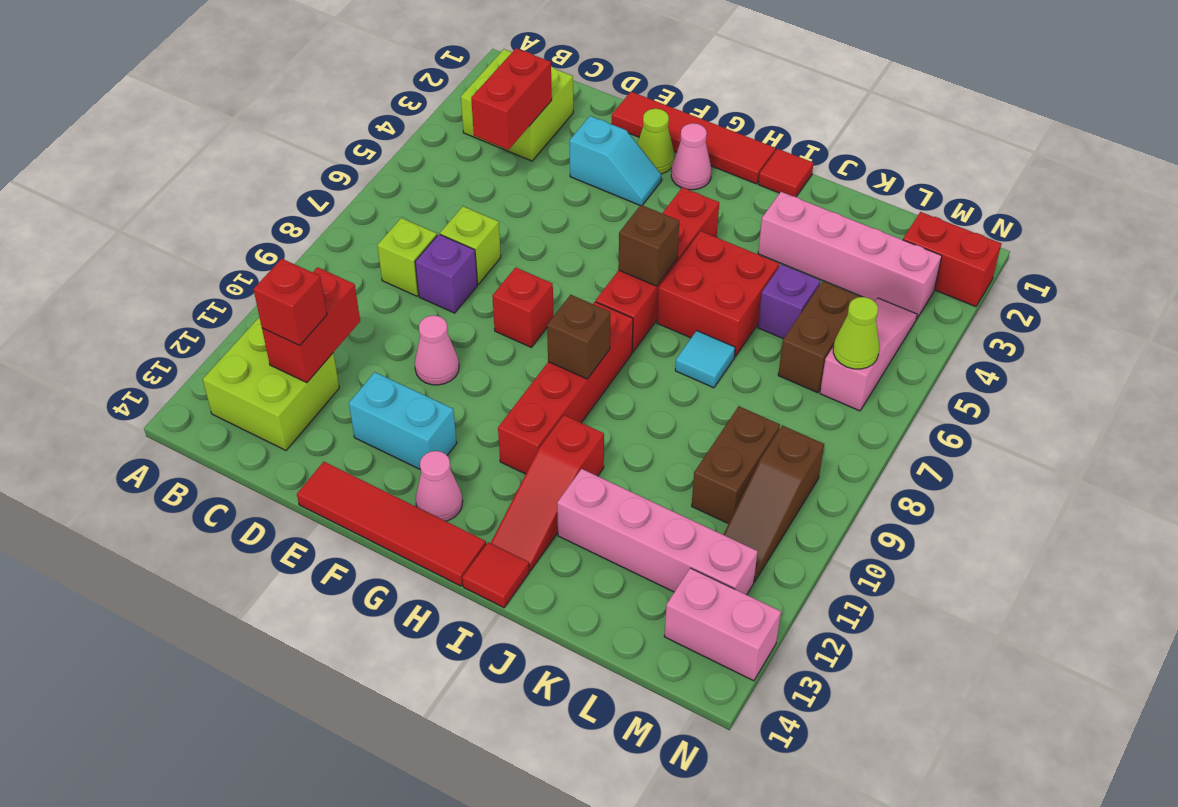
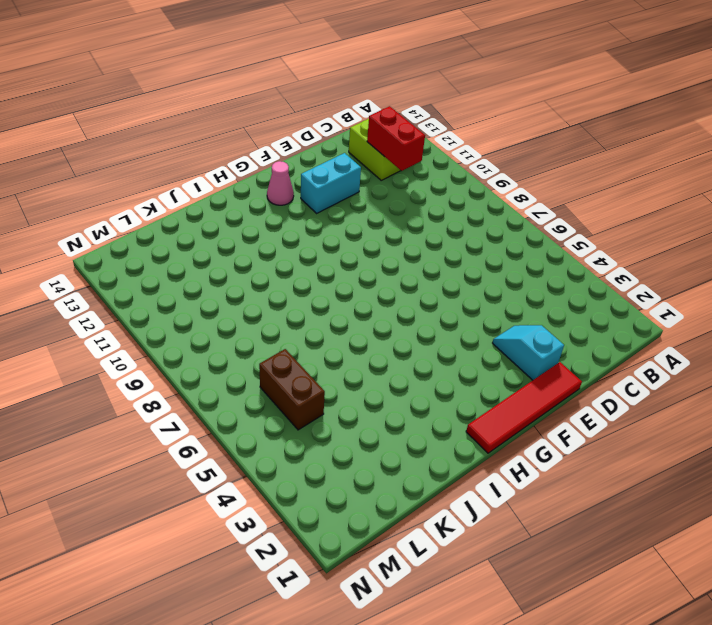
cyan slope E2:E3 level 1 top 2 -> cyan slope E3:F3 level 1 top E
none -> lime brick B2:C3 level 1
none -> lime brick C8 level 1
none -> lime brick D7 level 1
none -> purple brick D8 level 1

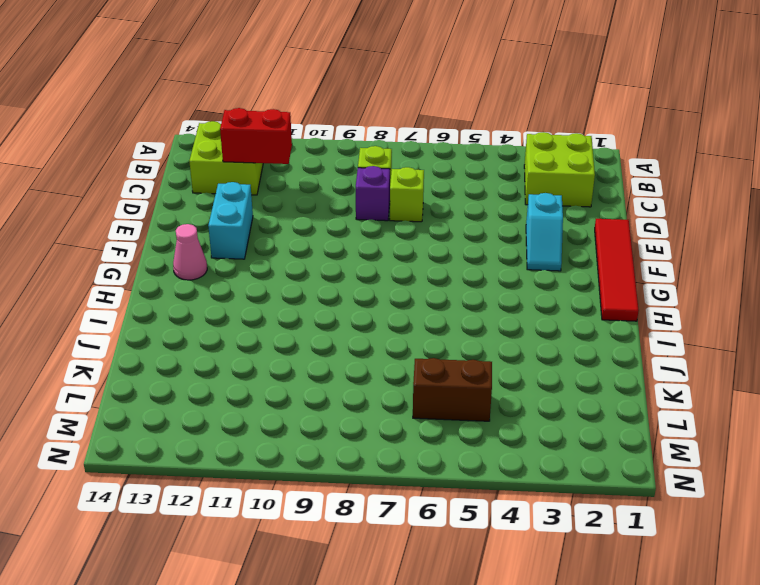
none -> pink cone E10 level 1
none -> red tile E14:H14 level 1
none -> lime cone F2 level 1
none -> red brick F8 level 1

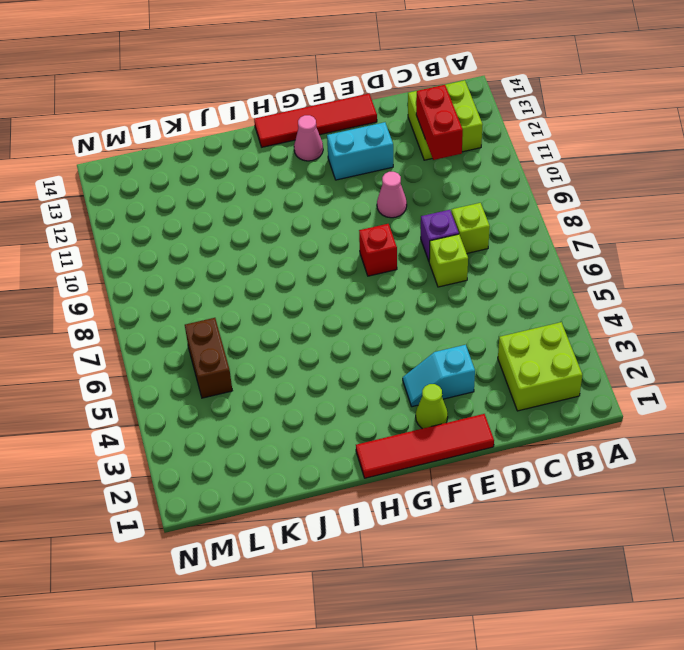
none -> pink cone G2 level 1
none -> red brick H4:H7 level 1
none -> red brick H8:H11 level 1
none -> red tile I1 level 1

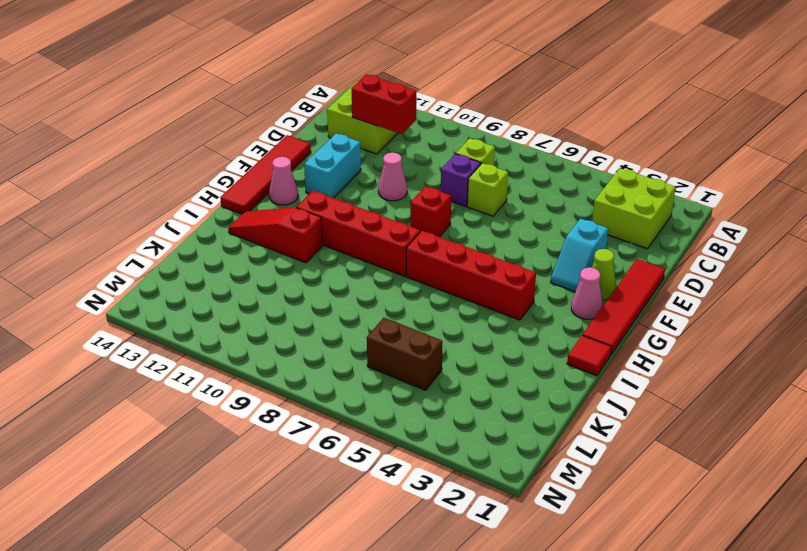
none -> red brick I5:J6 level 1
none -> red tile I14 level 1
none -> pink brick J3:M3 level 1
none -> cyan tile J7 level 1

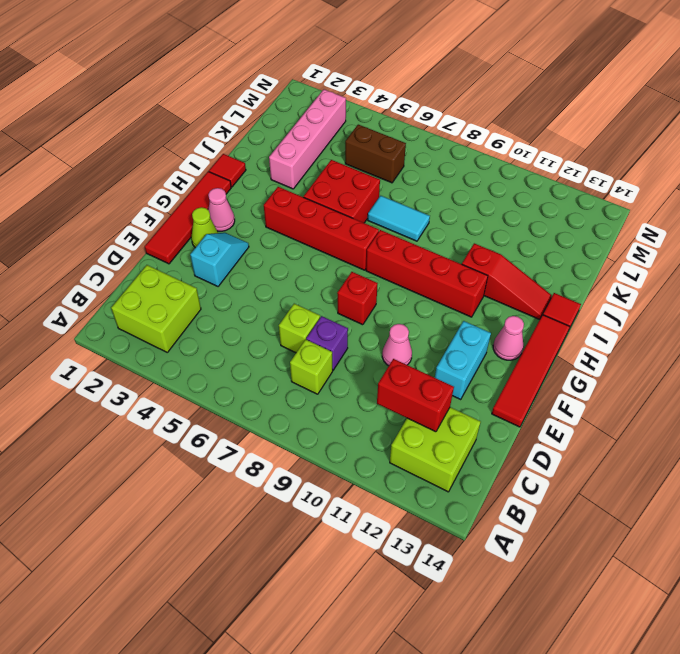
cyan tile J7:J8 level 1 -> cyan tile J7 level 1
none -> pink brick J12:M12 level 1
none -> purple brick K5 level 1
none -> brown brick L9:L10 level 1
none -> red brick M2:N2 level 1

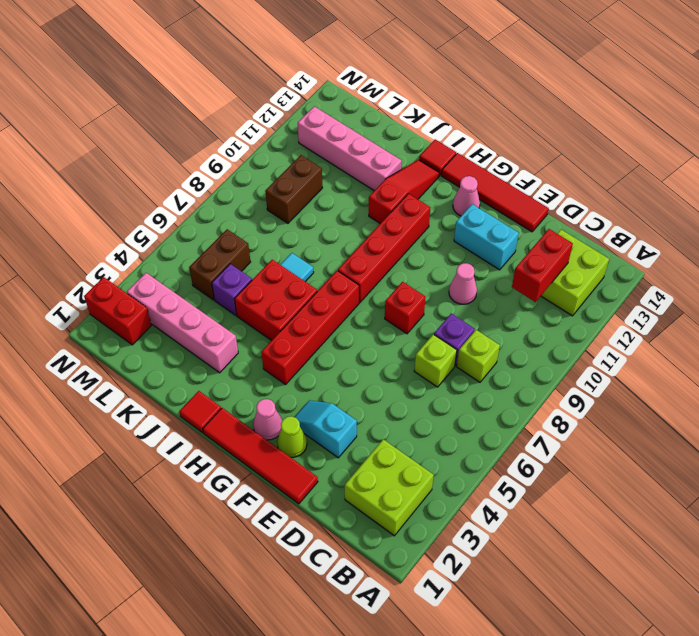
none -> pink slope M4:M6 level 1 top 6
none -> brown slope M9:M11 level 1 top 9
none -> pink brick M13:N13 level 1
none -> red brick C3:C4 level 2

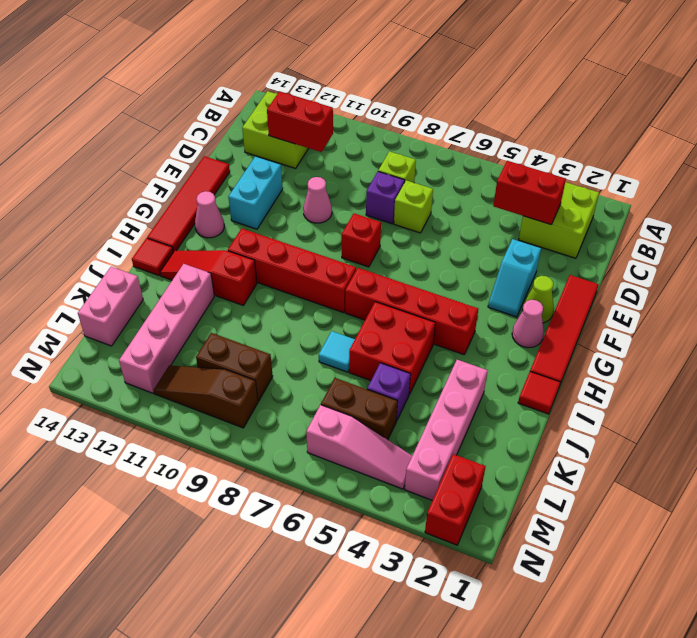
pink brick K14:L14 level 1 -> pink brick M13:N13 level 1
none -> brown brick H6 level 2
none -> brown brick H9 level 2
none -> lime cone M6 level 2
none -> red brick C12 level 3

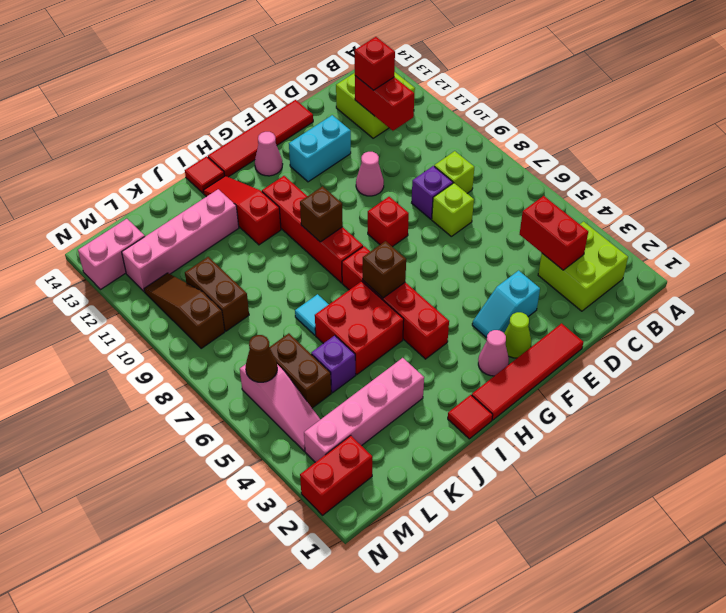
brown cone M6 level 2 -> lime cone M6 level 2

